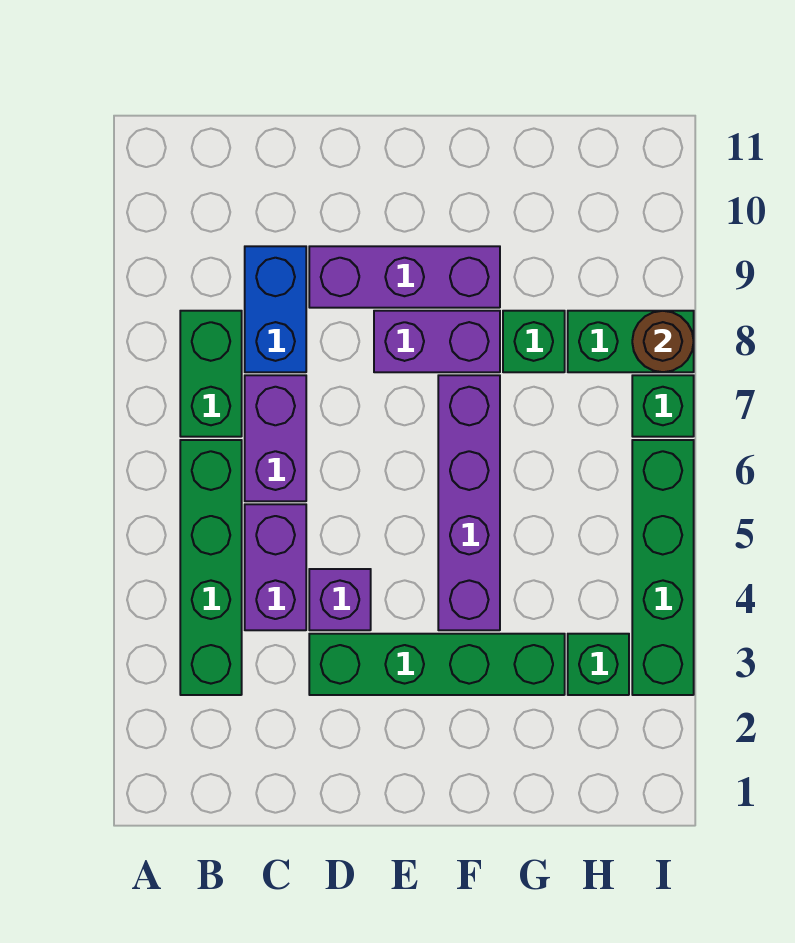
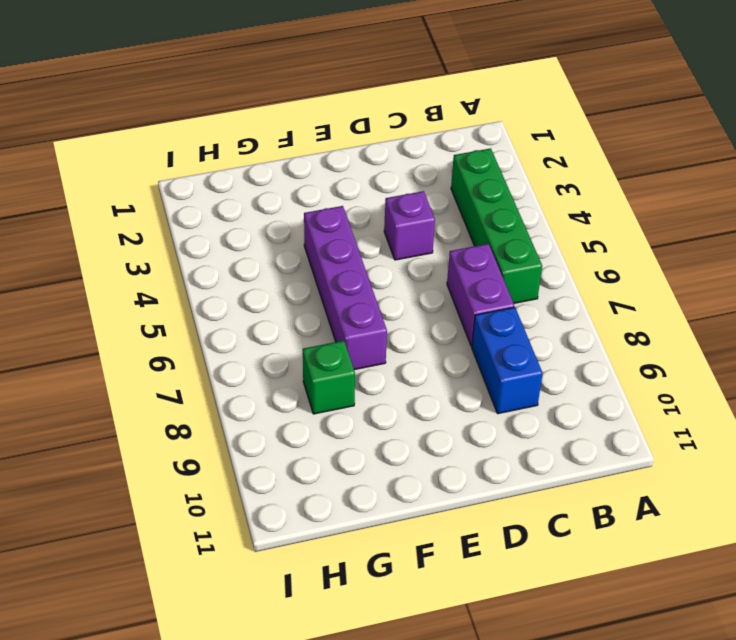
none -> green brick B7:B8 level 1
none -> purple brick C4:C5 level 1
none -> green brick D3:G3 level 1

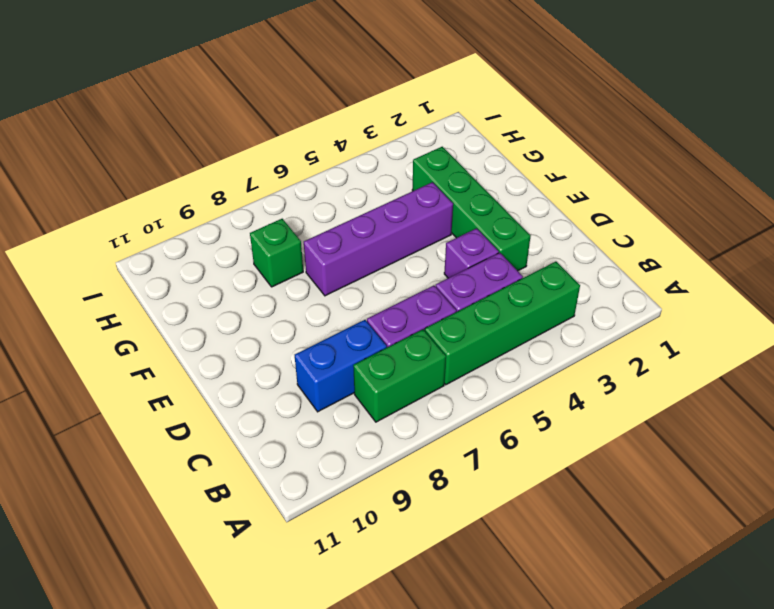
none -> purple brick D9:F9 level 1
none -> purple brick E8:F8 level 1
none -> green brick H3 level 1

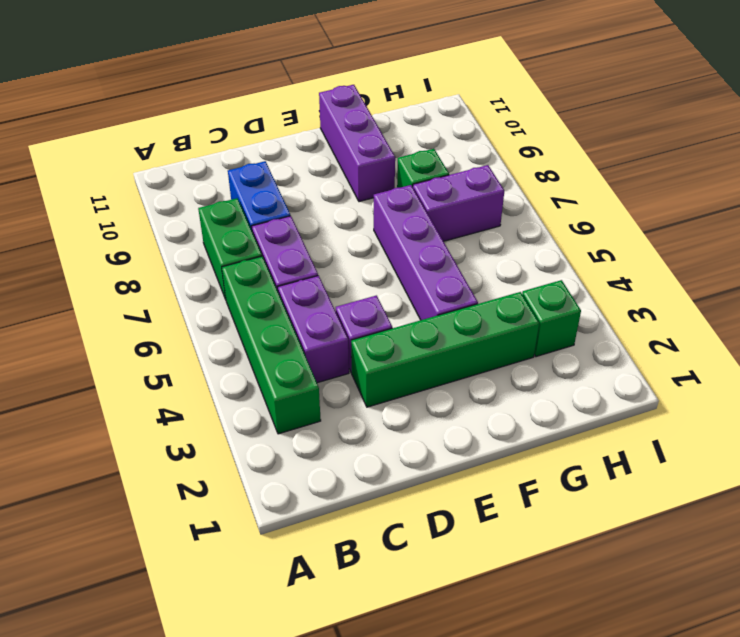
purple brick F9:F11 level 1 -> purple brick D9:F9 level 1
purple brick G7:H7 level 1 -> purple brick E8:F8 level 1
none -> green brick H8:I8 level 1
none -> green brick I3:I6 level 1
none -> green brick I7 level 1

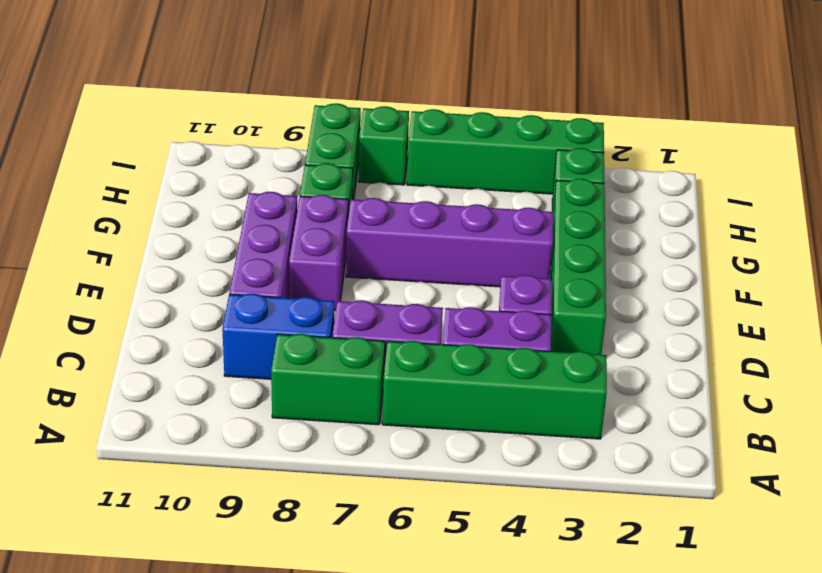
none -> brown round brick I8 level 2

